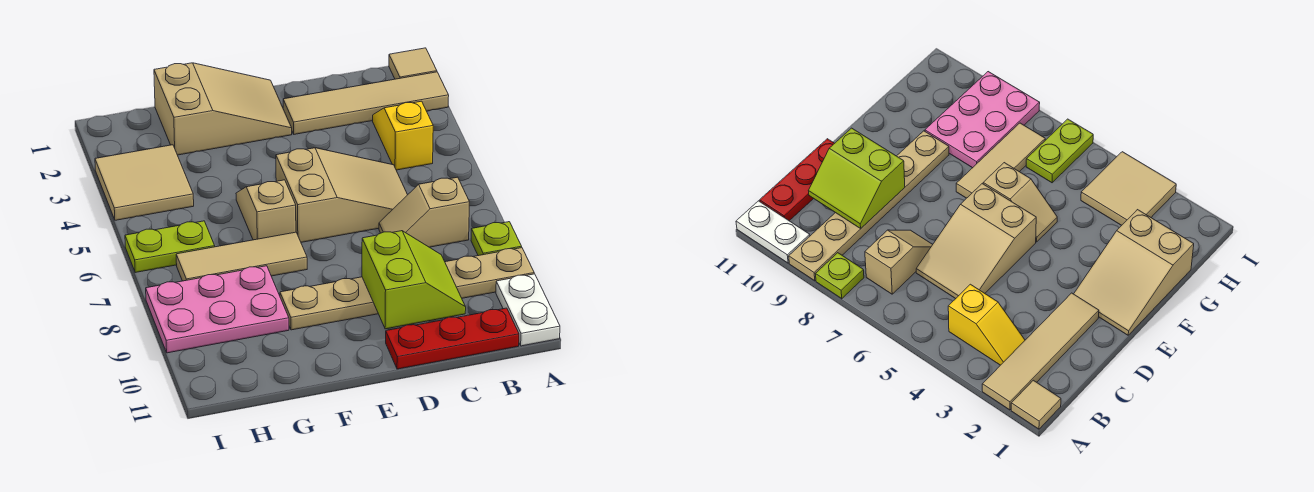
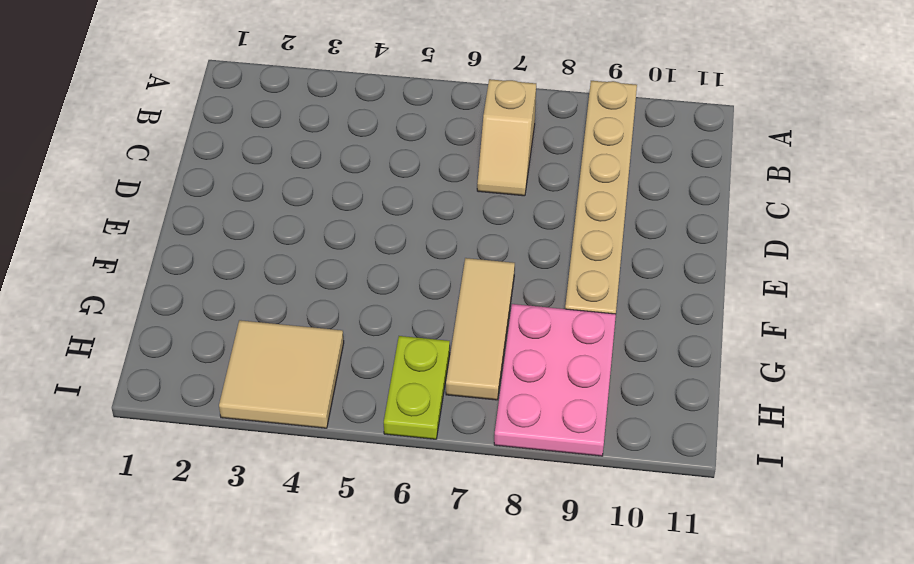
none -> tan tile A1 level 1
none -> tan tile A2:D2 level 1
none -> lime plate A8 level 1

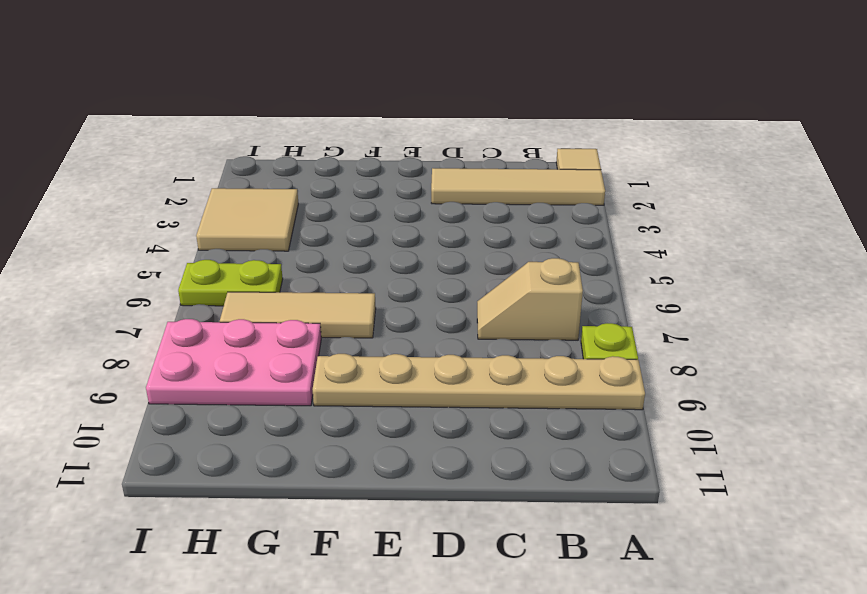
none -> white plate A10:A11 level 1
none -> yellow slope B3:B4 level 1 top 4
none -> red plate B11:D11 level 1

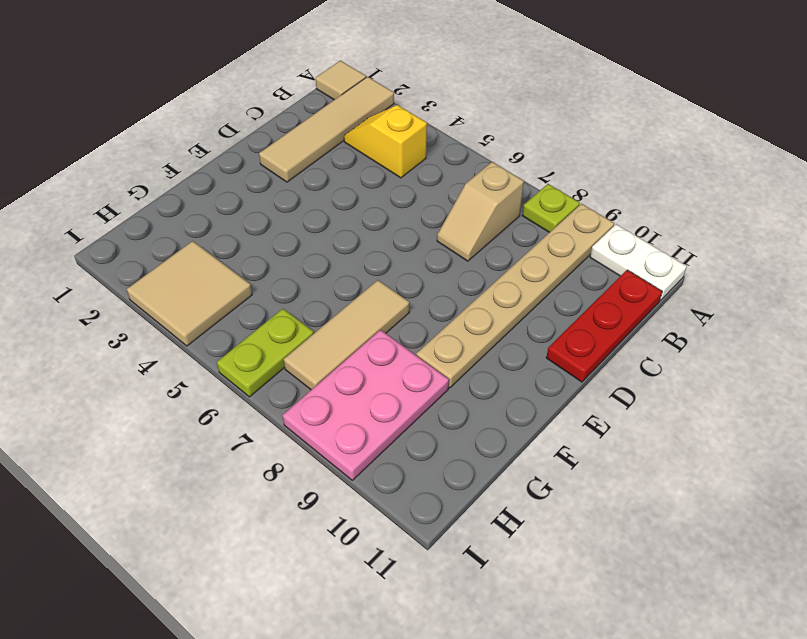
none -> tan slope C5:E6 level 1 top E
none -> tan slope E1:G2 level 1 top G
none -> tan slope F5:F6 level 1 top 6

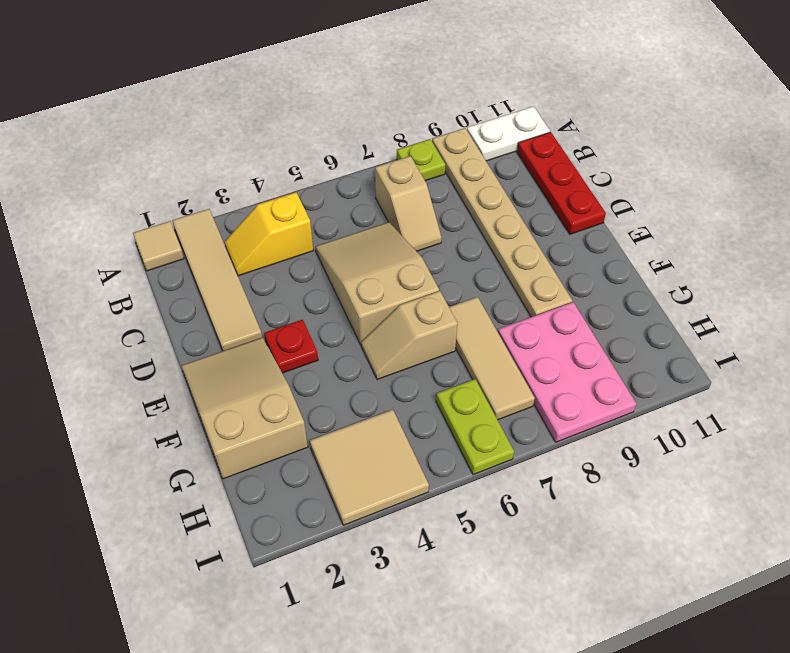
red plate E3 level 1 -> none
none -> lime slope C9:D10 level 2 top D

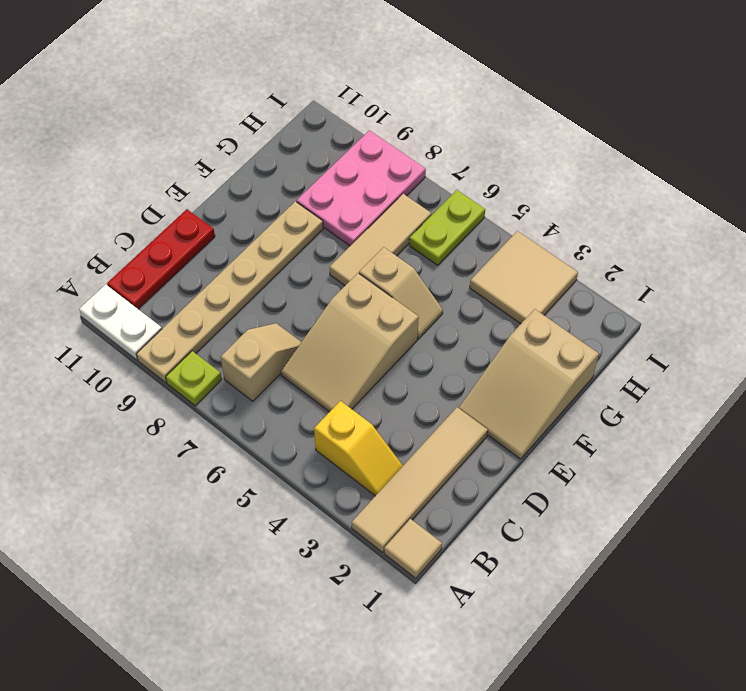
none -> lime slope C9:D10 level 2 top D

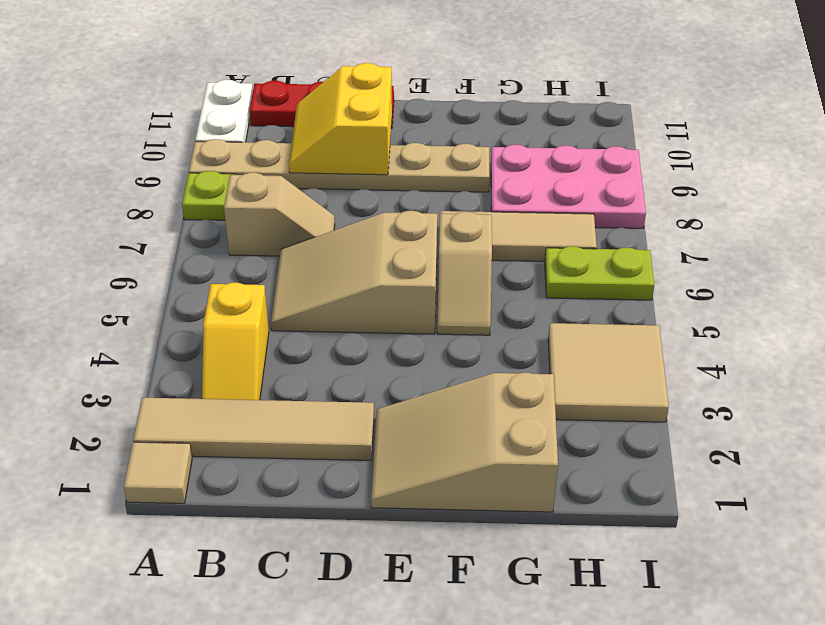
yellow slope C9:D10 level 2 top D -> lime slope C9:D10 level 2 top D

